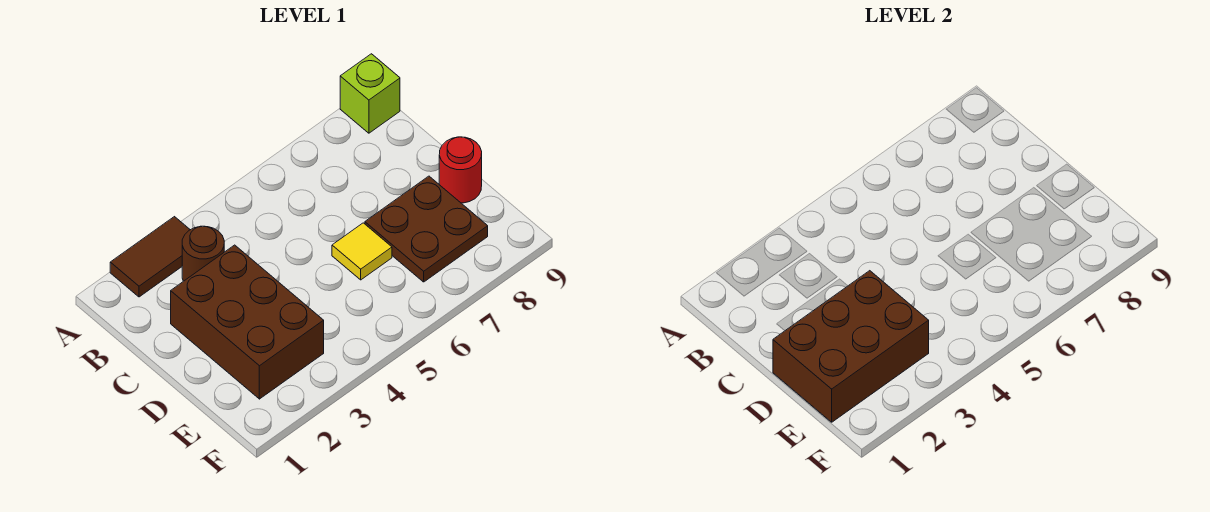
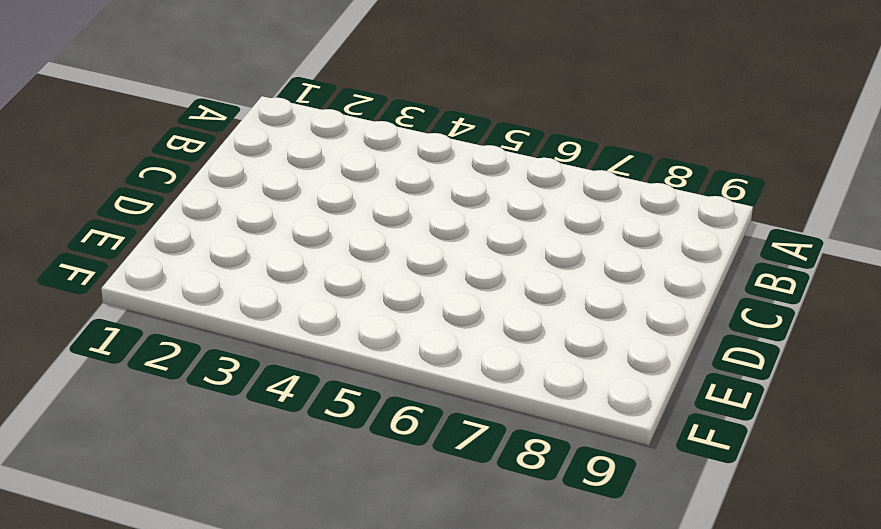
none -> brown tile A2:A3 level 1
none -> lime brick A9 level 1

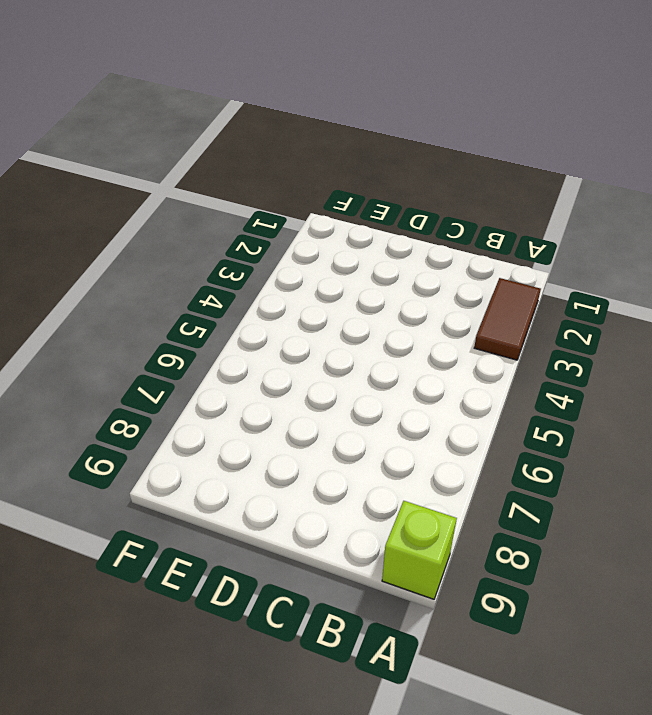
none -> brown round brick B3 level 1
none -> brown brick C2:E3 level 1

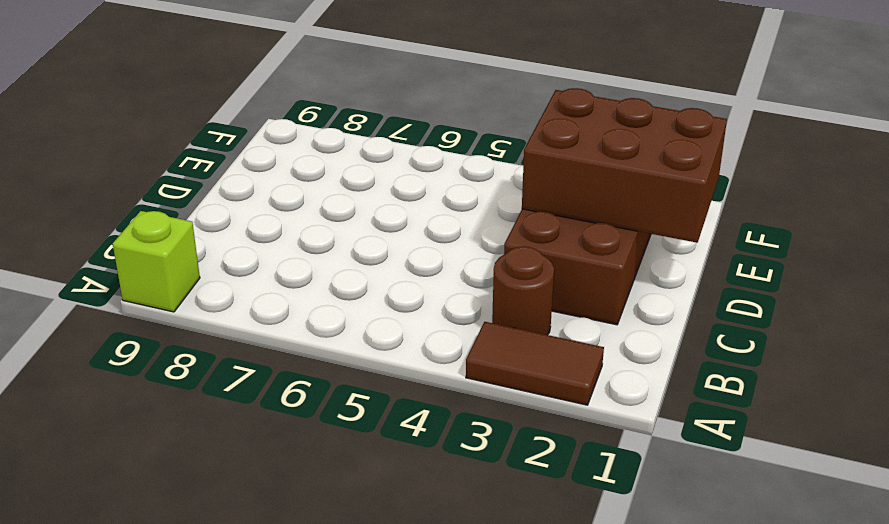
none -> yellow tile D6 level 1
none -> brown plate D7:E8 level 1

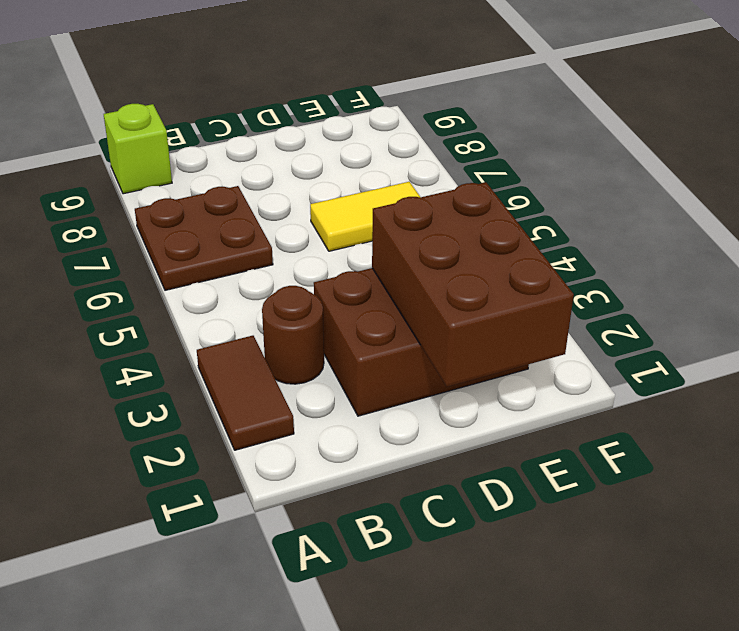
brown plate A6:B7 level 1 -> brown plate D7:E8 level 1
yellow tile D6:E6 level 1 -> yellow tile D6 level 1
none -> red round brick D9 level 1

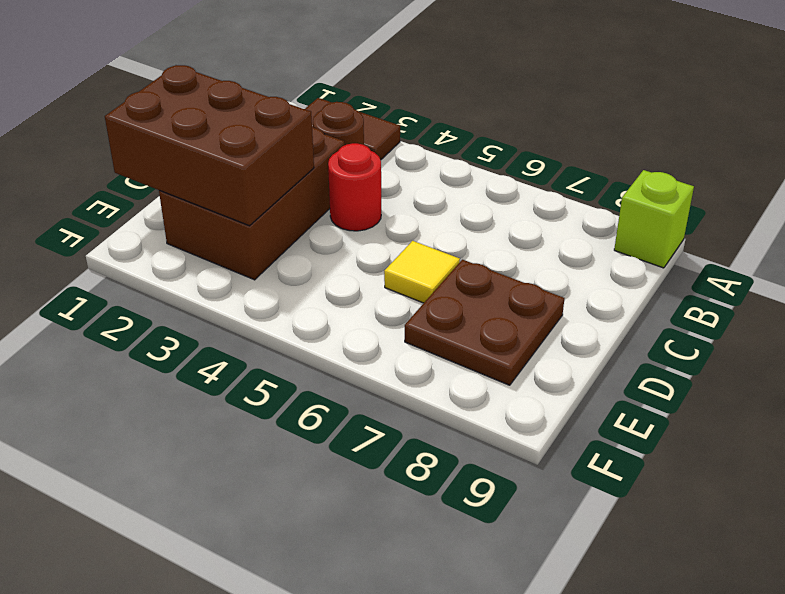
red round brick C4 level 1 -> red round brick D9 level 1

